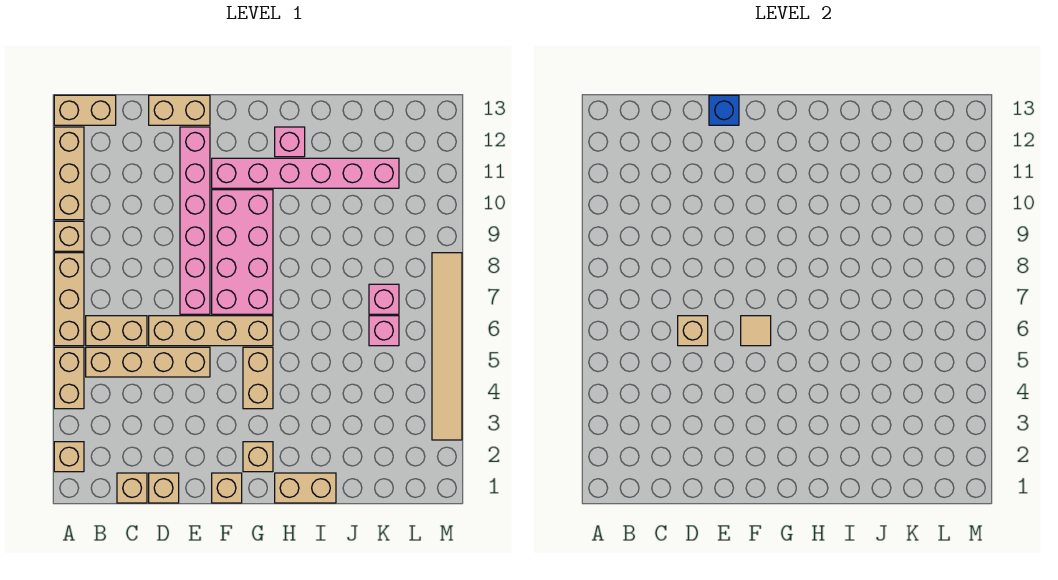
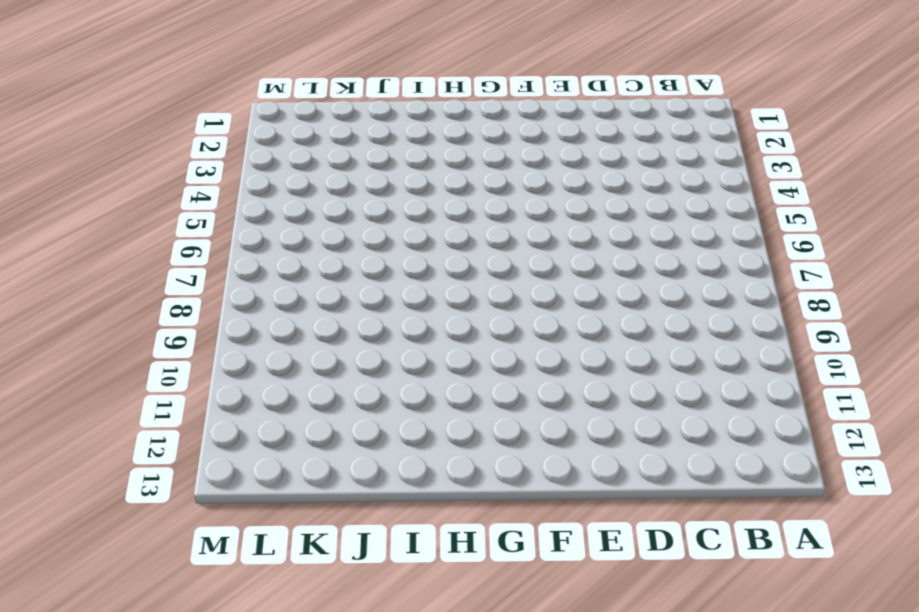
none -> tan brick A2 level 1
none -> tan brick A4:A5 level 1
none -> tan brick A6:A8 level 1

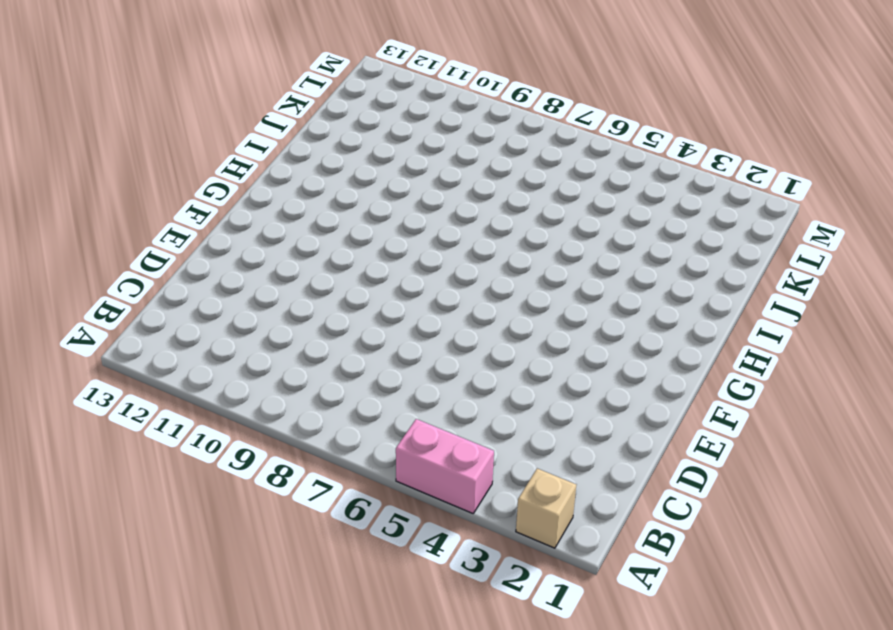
pink brick A4:A5 level 1 -> tan brick A4:A5 level 1
none -> tan brick A6:A8 level 1
none -> tan brick A9 level 1
none -> tan brick A10:A12 level 1

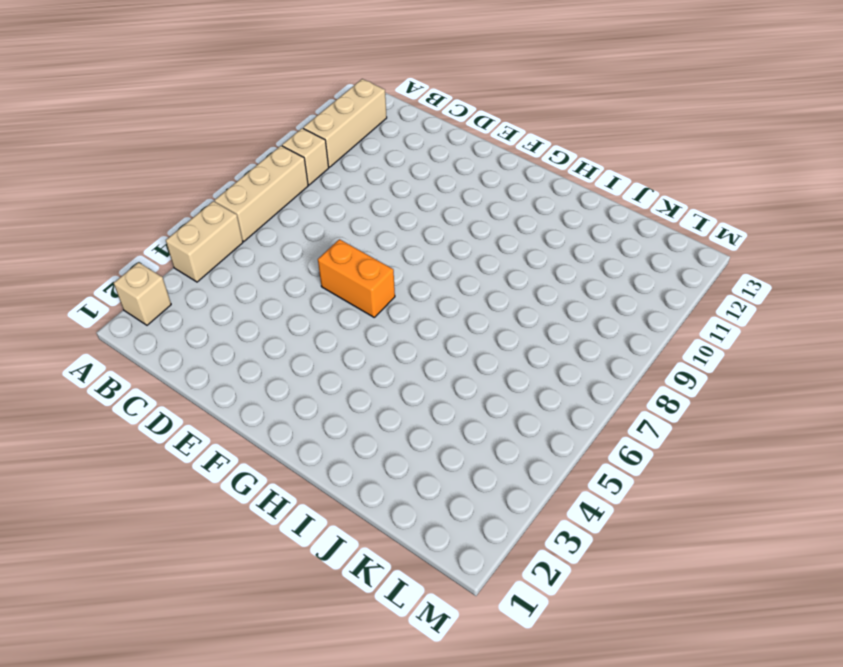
orange brick E6:F6 level 1 -> tan brick D6:G6 level 1
none -> tan brick A13:B13 level 1
none -> tan brick B5:E5 level 1
none -> tan brick B6:C6 level 1

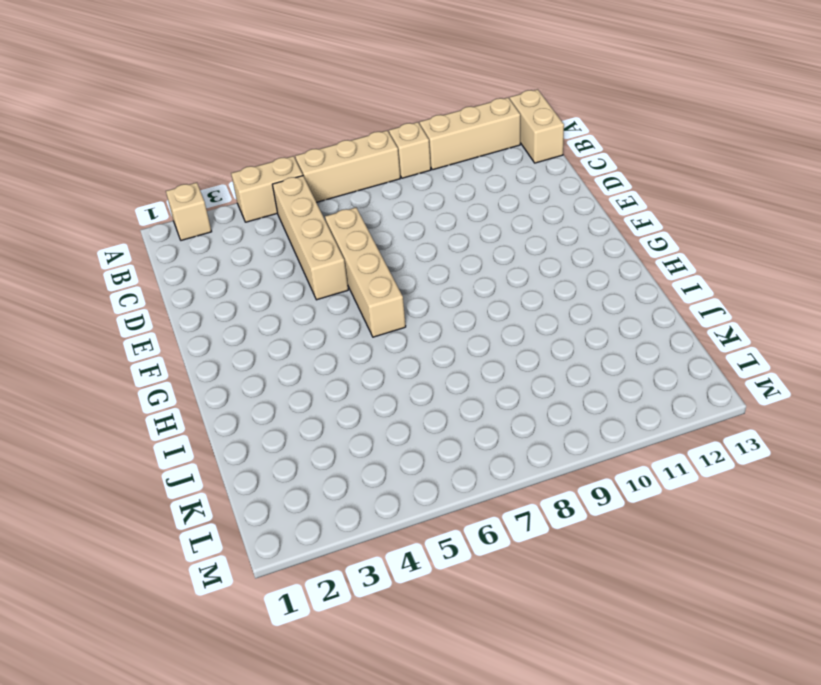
none -> tan brick B6:C6 level 1
none -> tan brick C1 level 1
none -> tan brick D1 level 1

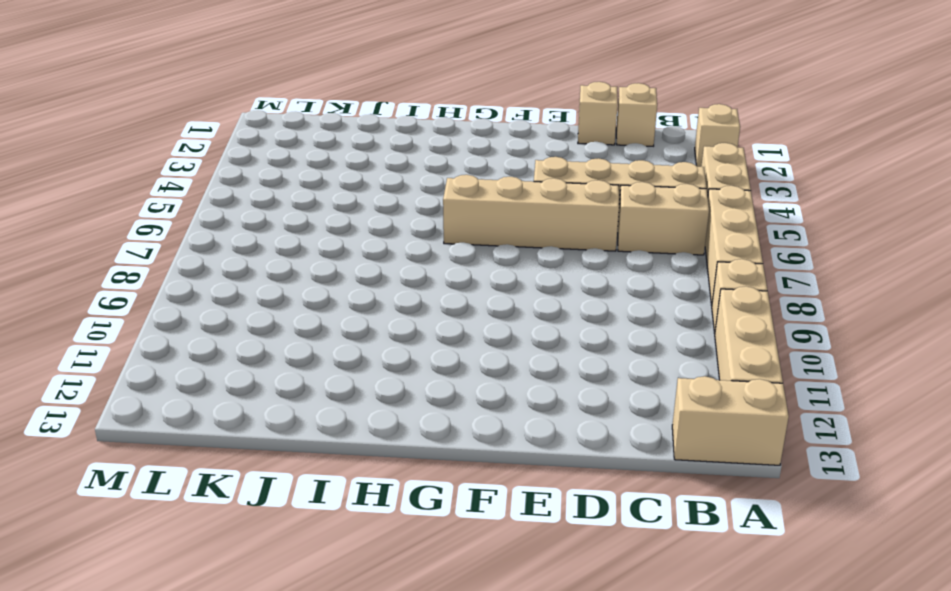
none -> tan brick D13:E13 level 1
none -> pink brick E7:E12 level 1
none -> tan brick F1 level 1

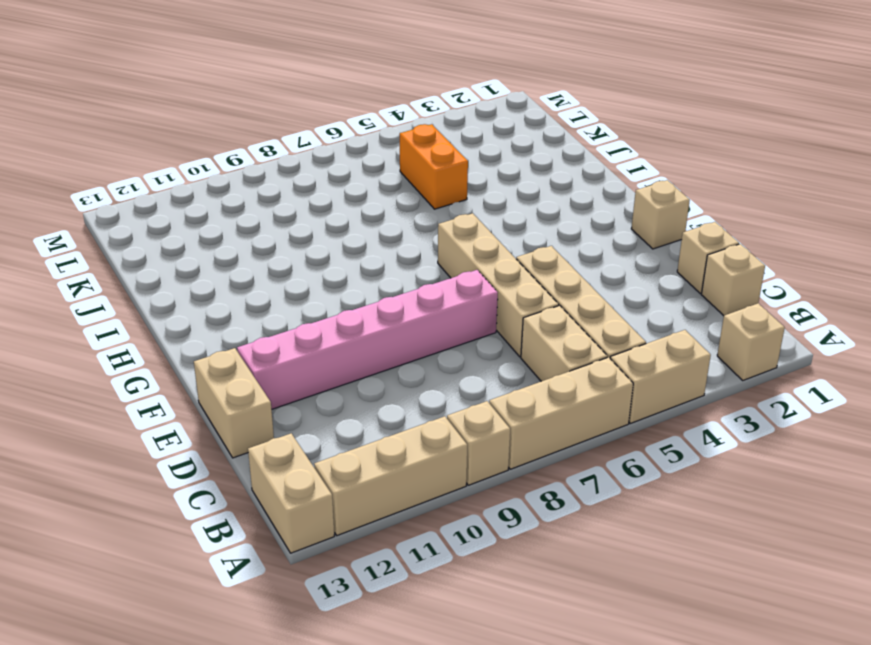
orange brick J5:K5 level 1 -> none
none -> pink brick F7:G10 level 1
none -> pink brick F11:K11 level 1
none -> tan brick G2 level 1

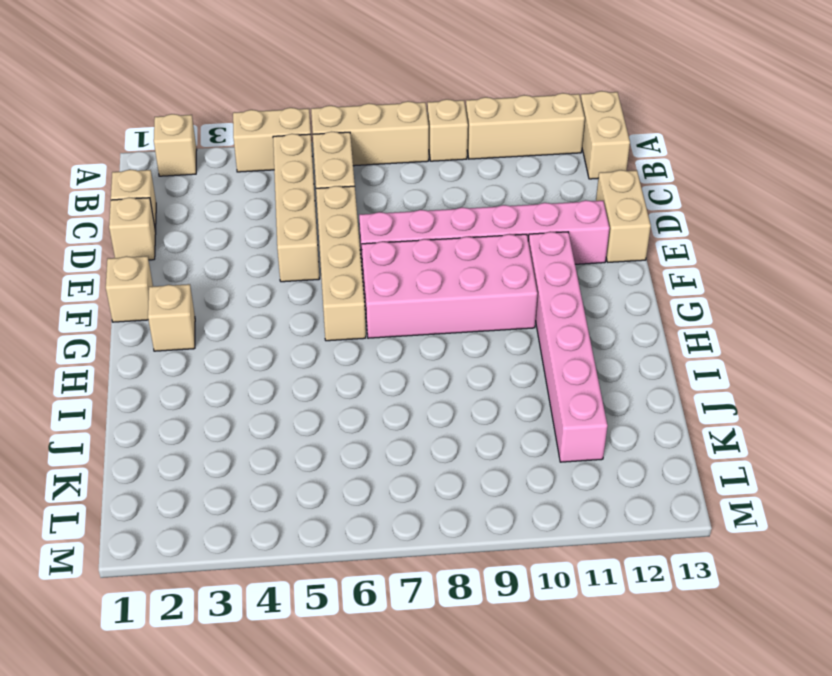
none -> tan brick G4:G5 level 1
none -> tan brick H1:I1 level 1
none -> pink brick H12 level 1

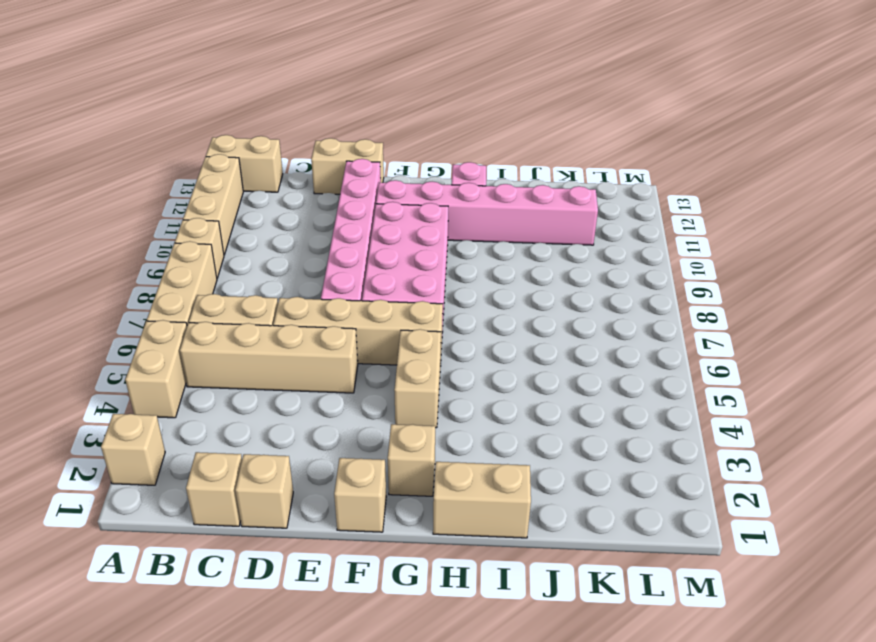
none -> pink brick K6 level 1
none -> pink brick K7 level 1
none -> tan tile M3:M8 level 1

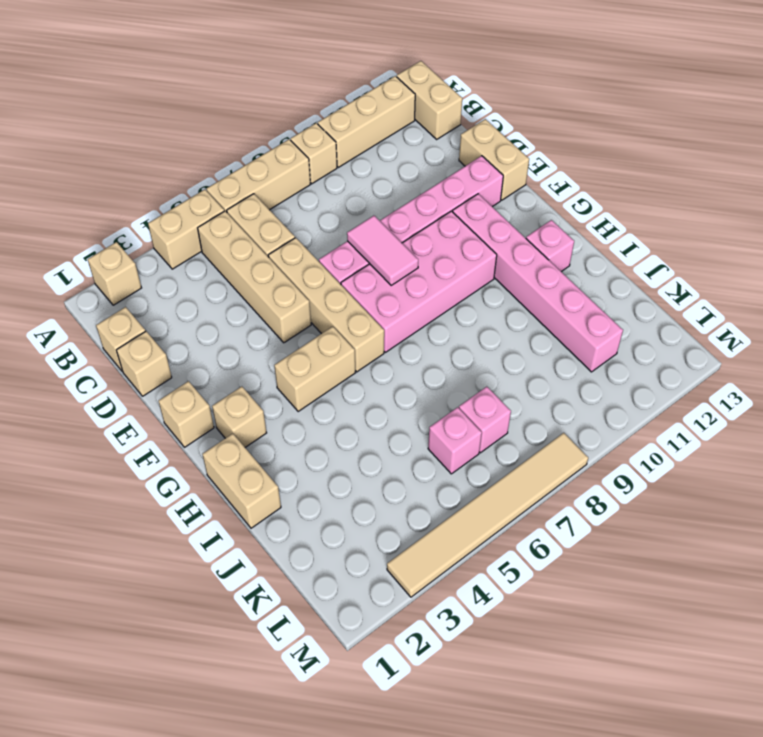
pink tile E8:F8 level 2 -> none
none -> tan brick D6 level 2
none -> blue brick E13 level 2
none -> tan tile F6 level 2

